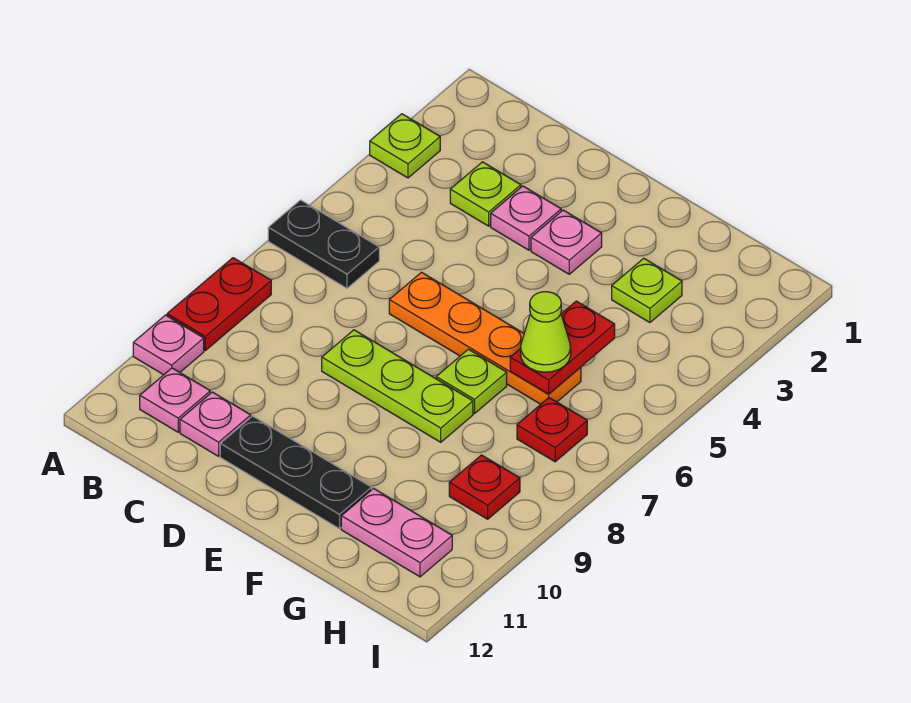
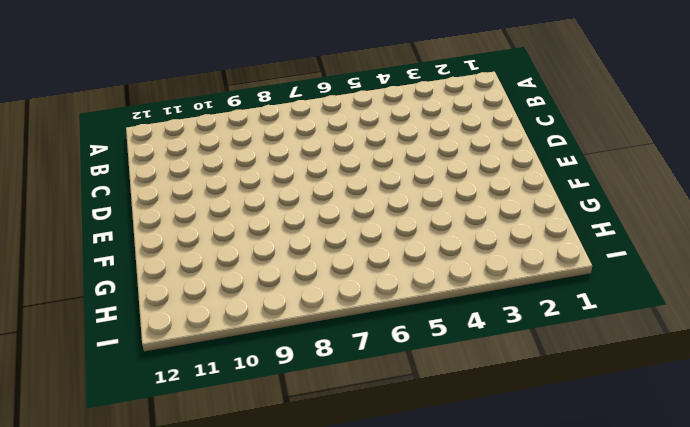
none -> lime plate A3 level 1
none -> black plate A6:B6 level 1
none -> red plate A8:A9 level 1

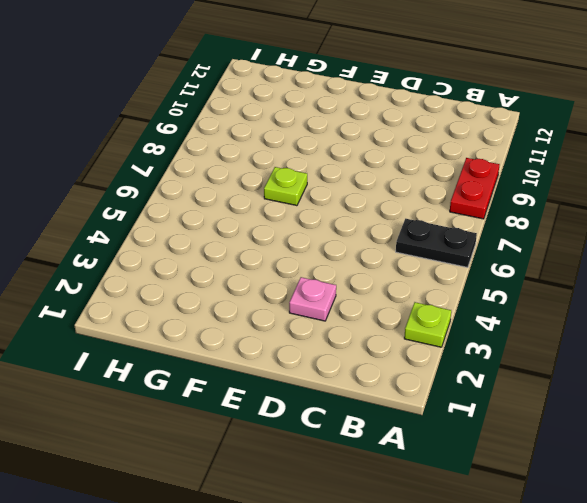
none -> pink plate A10 level 1
none -> pink plate B11 level 1
none -> lime plate C3 level 1

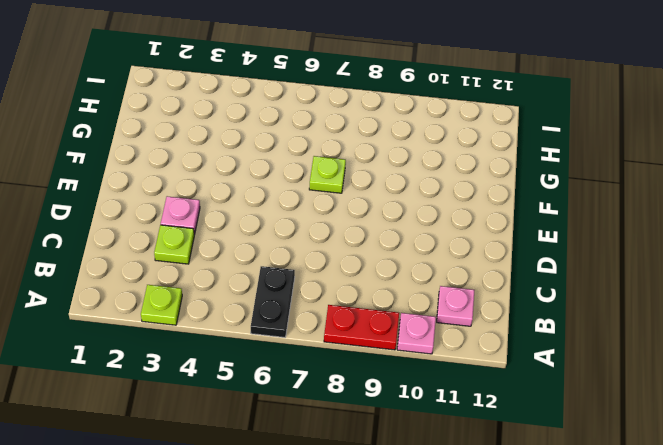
none -> pink plate C11 level 1
none -> orange plate D6:G6 level 1
none -> lime plate D8:F8 level 1

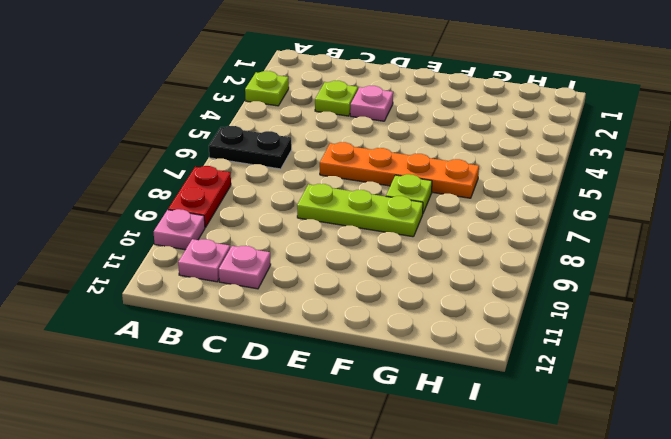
none -> black plate D11:F11 level 1
none -> pink plate E3 level 1
none -> lime plate G3 level 1

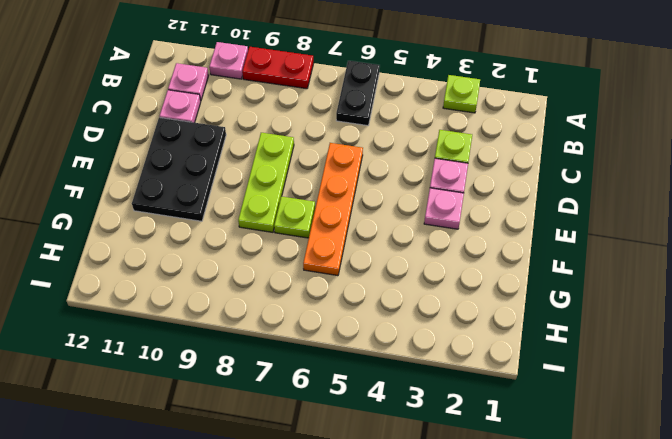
black plate D10:F11 level 1 -> black plate D11:F11 level 1
none -> lime plate G3 level 1
none -> pink plate G11:H11 level 1
none -> red plate H7 level 1

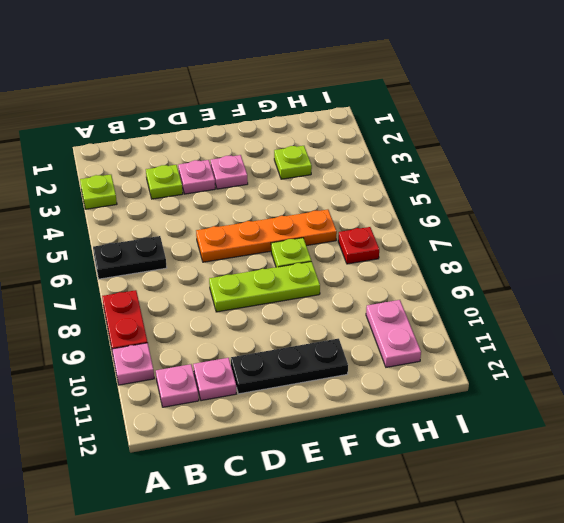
pink plate H10:H11 level 1 -> pink plate G11:H11 level 1
none -> red plate H9 level 1
none -> red plate G5:G6 level 2
none -> lime cone G6 level 3

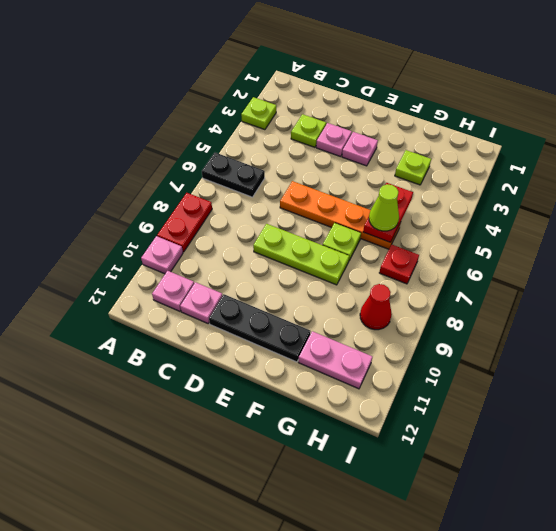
red cone H9 level 1 -> red plate H9 level 1

